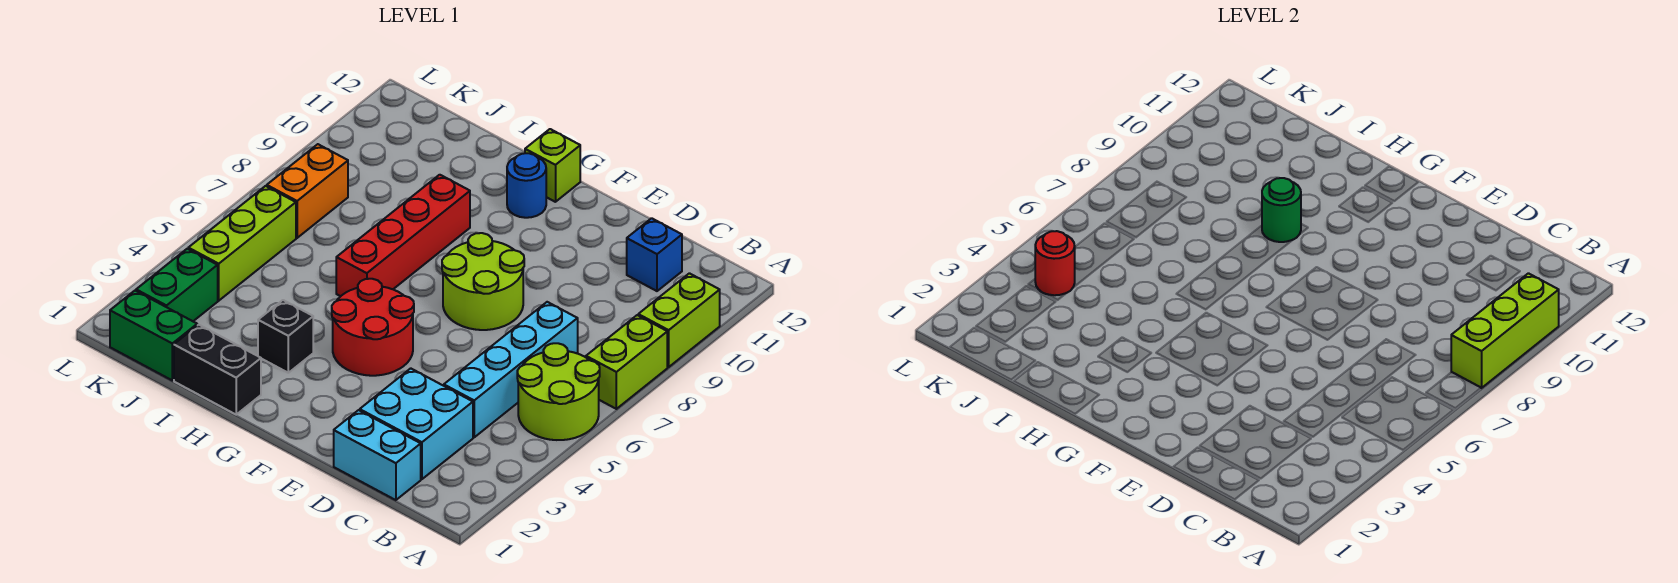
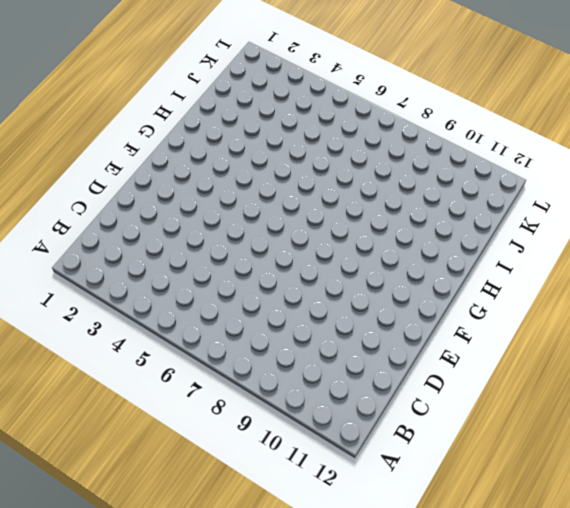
none -> lime round brick A5:B6 level 1
none -> lime brick A7:A8 level 1
none -> lime brick A9:A10 level 1

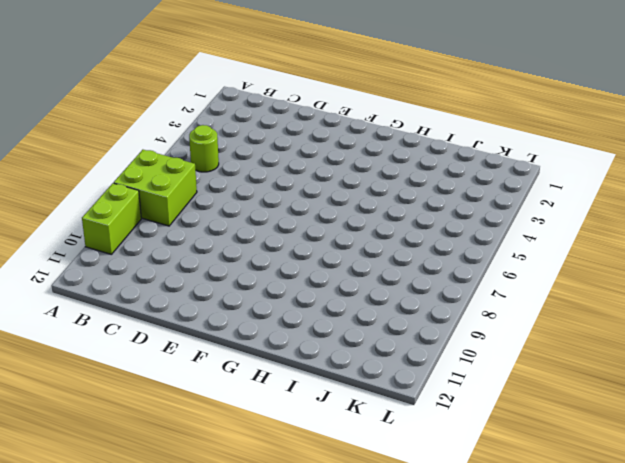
lime brick A7:B8 level 1 -> lime brick A7:A8 level 1
lime round brick B5 level 1 -> lime round brick A5:B6 level 1
none -> cyan brick C1:D1 level 1
none -> cyan brick C2:D3 level 1
none -> cyan brick C4:C7 level 1

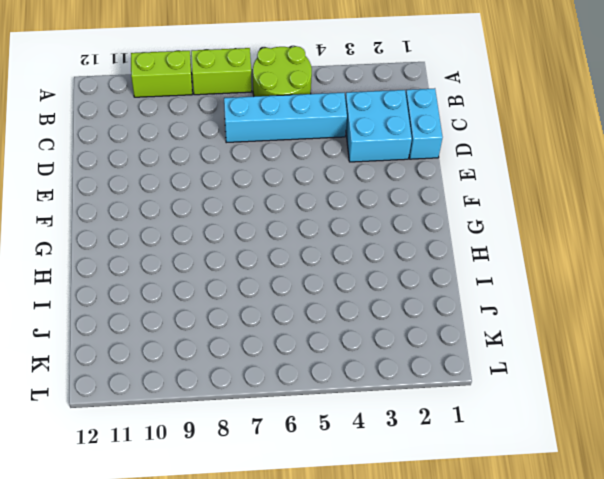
none -> blue brick C11 level 1
none -> lime round brick E7:F8 level 1
none -> red round brick F4:G5 level 1

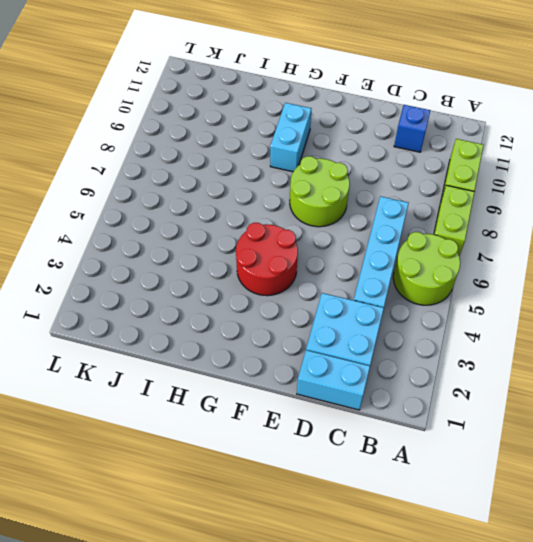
cyan brick G9:G10 level 1 -> none
none -> blue round brick G11 level 1
none -> lime brick G12 level 1
none -> black brick H1:I1 level 1

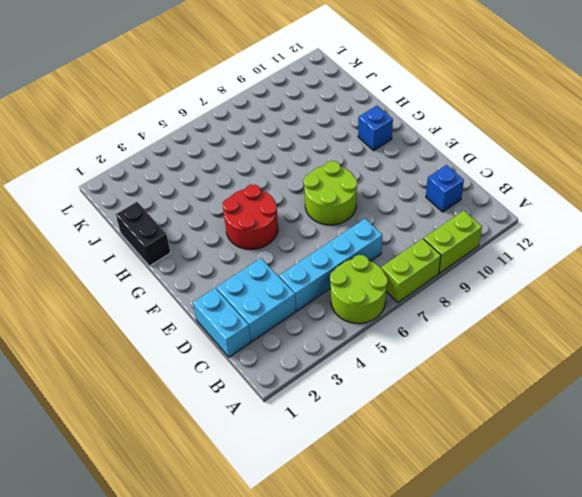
blue brick G11 level 1 -> blue round brick G11 level 1
none -> lime brick G12 level 1
none -> black brick H3 level 1
none -> red brick H6:H9 level 1

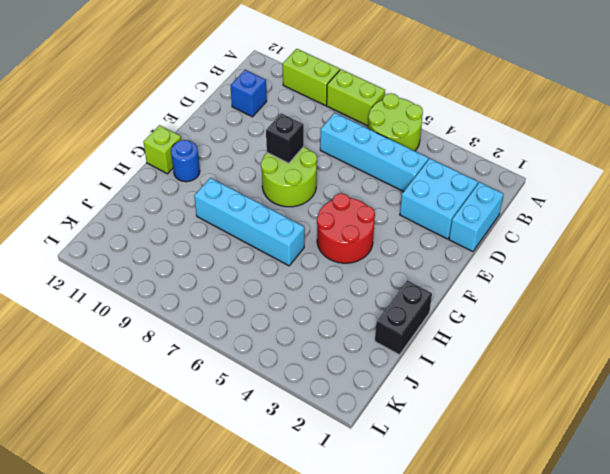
black brick E8 level 2 -> black brick H3 level 1
cyan brick H6:H9 level 1 -> red brick H6:H9 level 1
none -> green brick J1:K1 level 1
none -> green brick K2:K3 level 1
none -> lime brick K4:K6 level 1

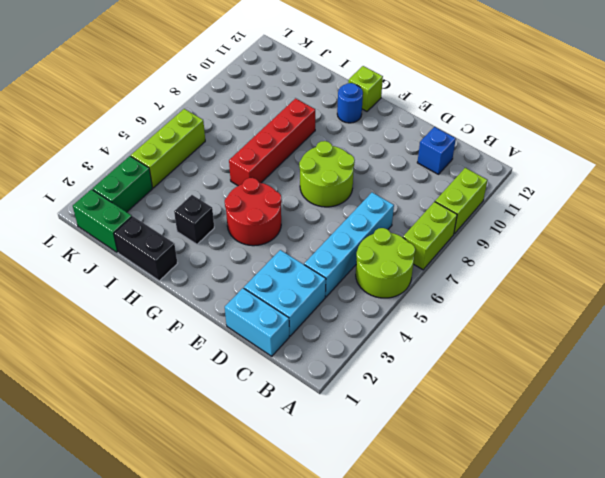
none -> orange brick K7:K8 level 1
none -> lime brick A8:A10 level 2
none -> green round brick H9 level 2

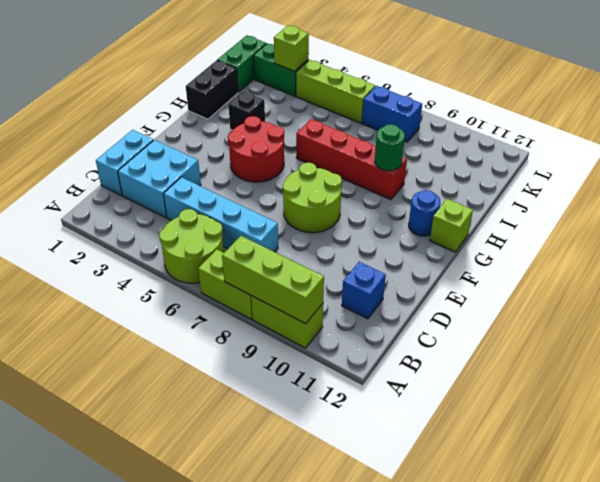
lime brick K3 level 2 -> none
blue brick K7:K8 level 1 -> orange brick K7:K8 level 1
none -> red round brick K4 level 2

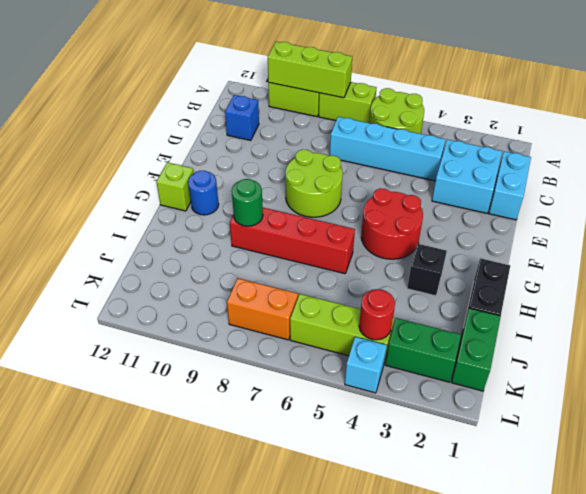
cyan brick L4 level 1 -> none

